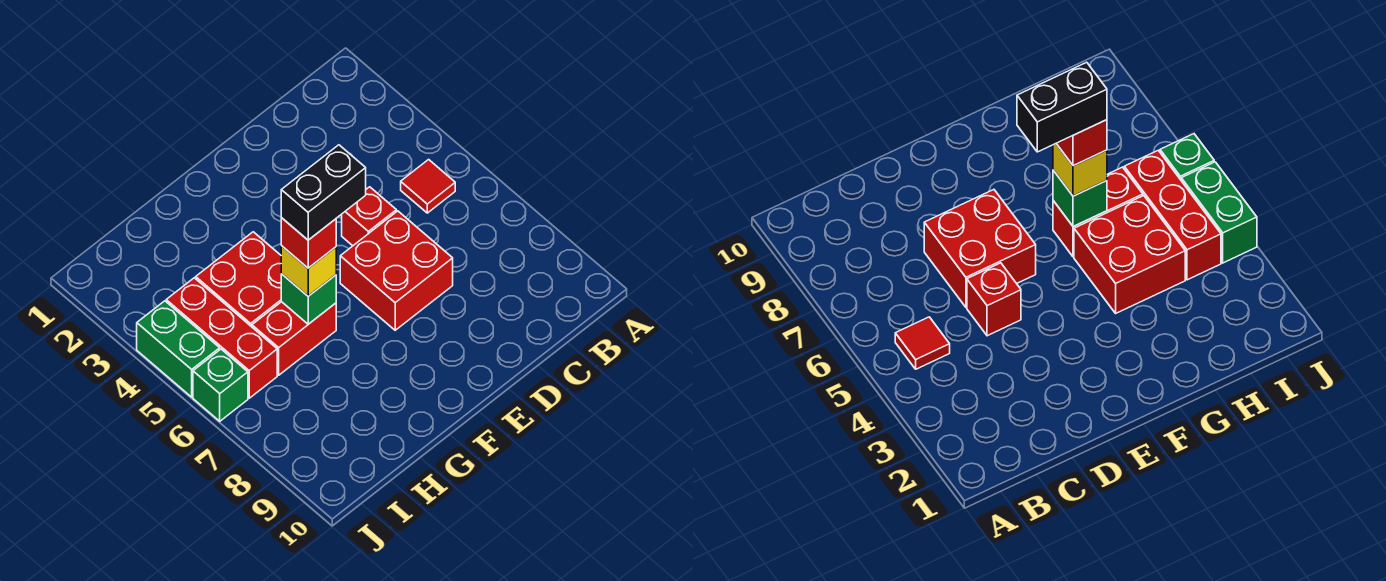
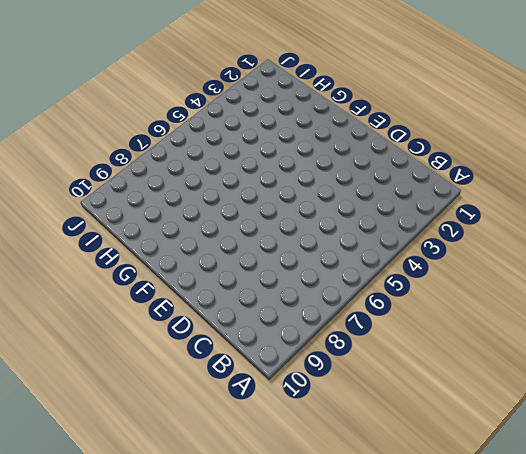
none -> red tile B5 level 1
none -> red brick D5 level 1
none -> red brick D6:E7 level 1

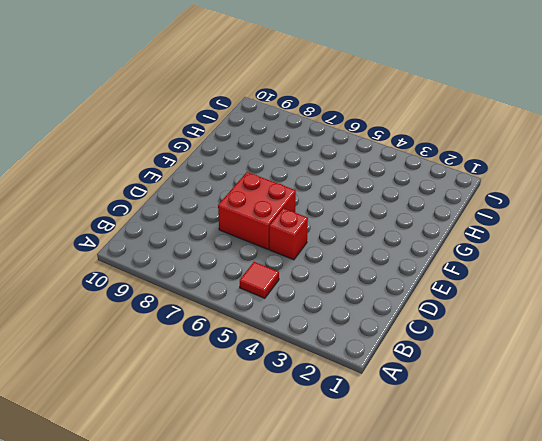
none -> red brick G4:H5 level 1
none -> red brick G6:H6 level 1
none -> red brick I4:I6 level 1

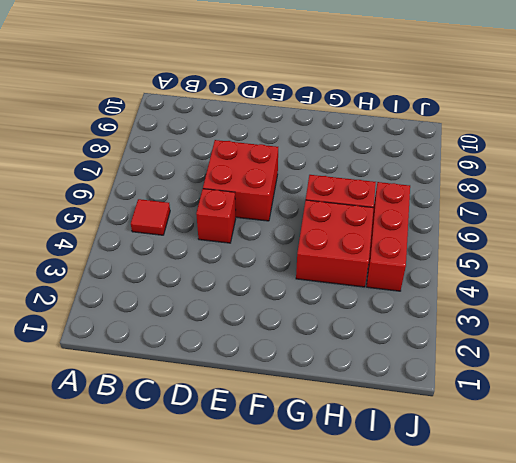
none -> green brick J4:J5 level 1
none -> green brick J6 level 1
none -> green brick G6 level 2

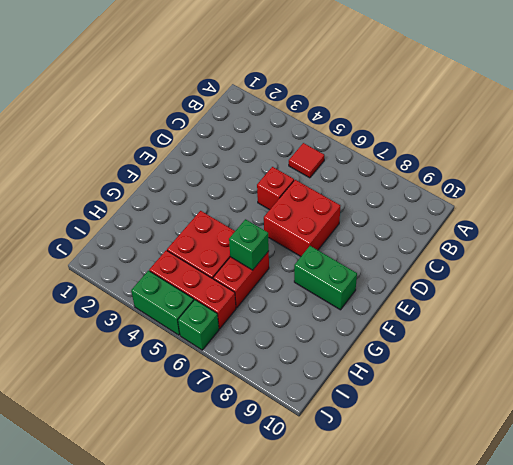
green brick F8:F9 level 1 -> none
none -> yellow brick G6 level 3
none -> red brick G6 level 4
none -> black brick F6:G6 level 5

